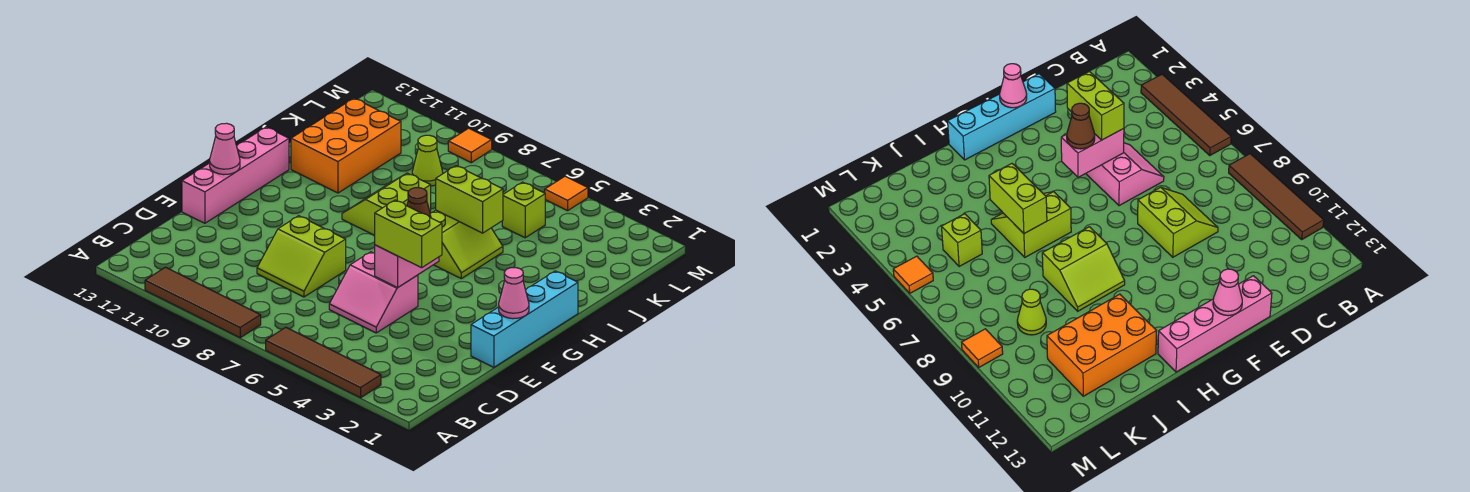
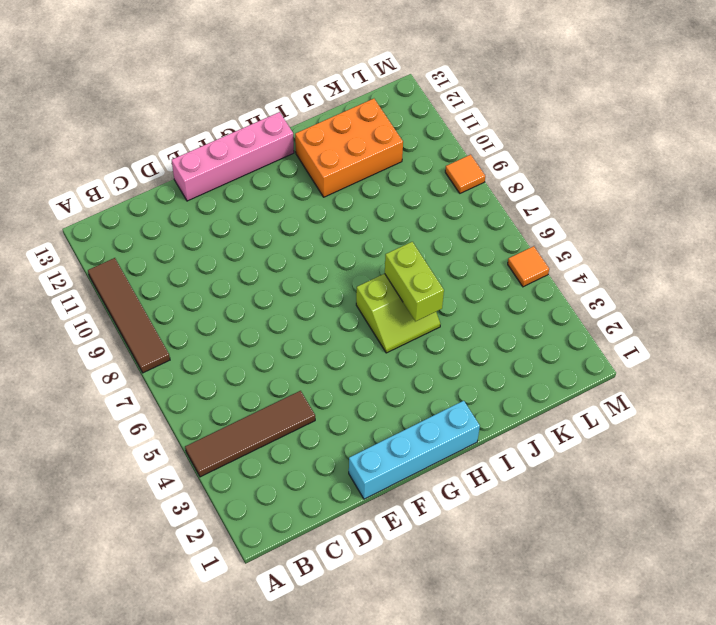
brown tile A4:D4 level 1 -> brown tile A3:A6 level 1
none -> pink slope D5:E6 level 1 top E
none -> lime slope D8:E9 level 1 top E
none -> lime slope H8:I9 level 1 top 8

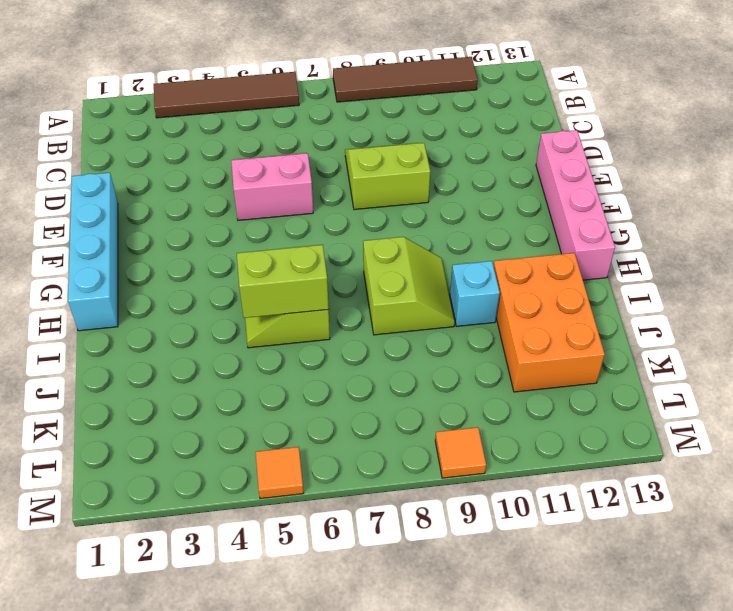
cyan brick I10 level 1 -> none
none -> lime brick K5 level 1
none -> lime cone K9 level 1
none -> pink brick E5:F5 level 2

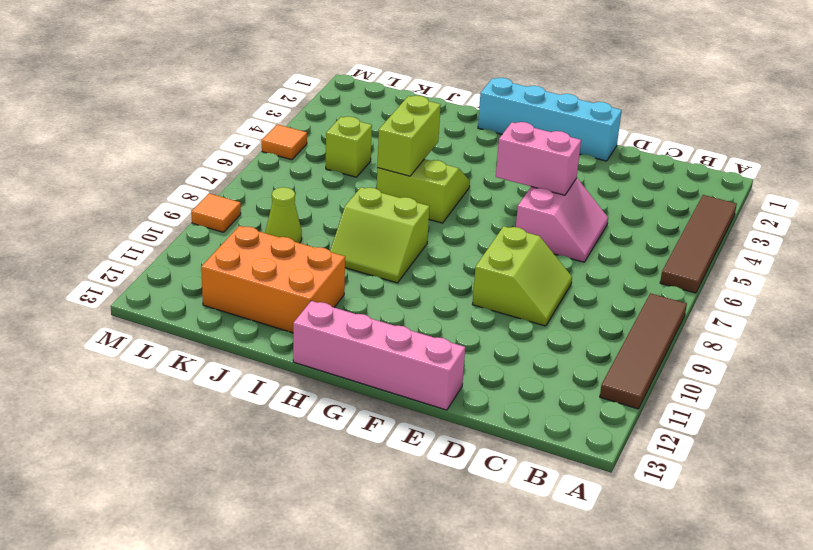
none -> pink cone F1 level 2
none -> pink cone F13 level 2
none -> lime brick E4:E5 level 3

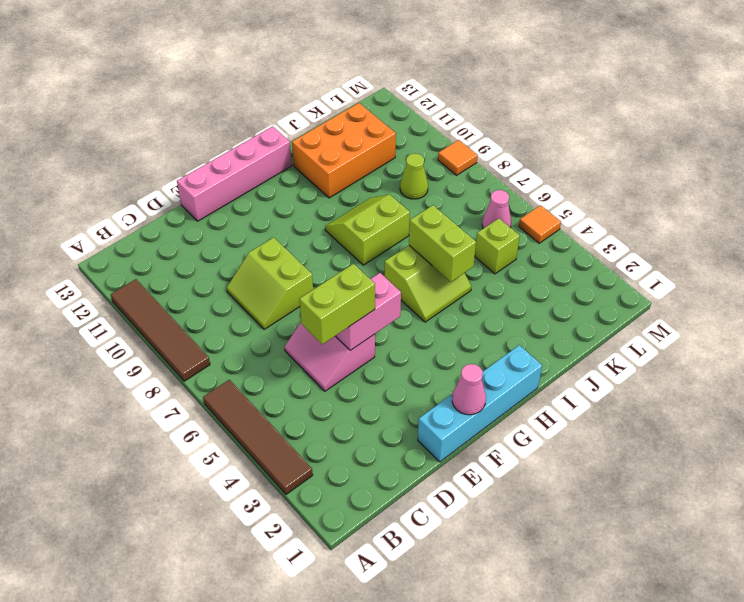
lime brick D5:E5 level 3 -> lime brick E4:E5 level 3
pink cone L6 level 1 -> pink cone F13 level 2
none -> brown cone F5 level 3

